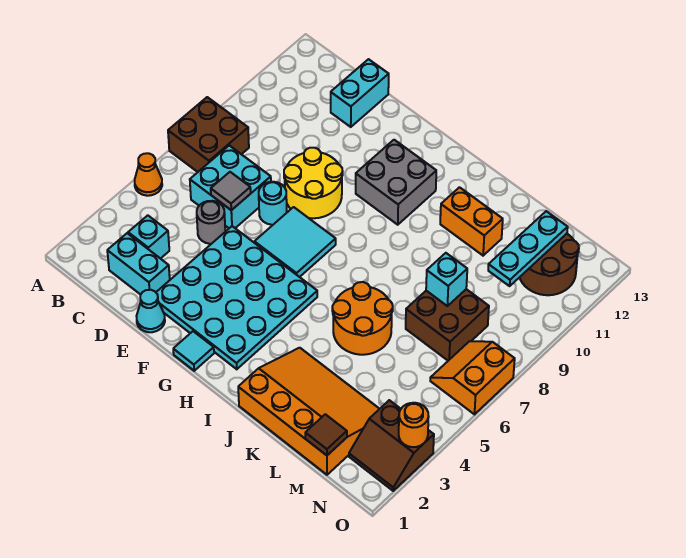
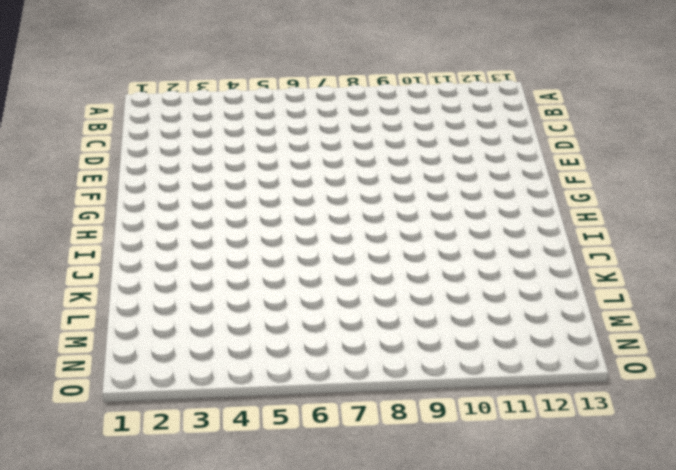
none -> orange cone A5 level 1
none -> brown brick A7:B8 level 1
none -> cyan brick C2:D2 level 1

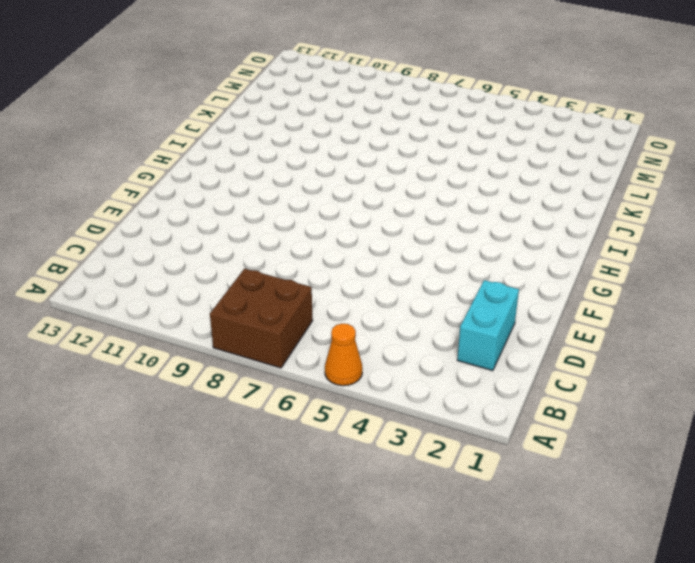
none -> cyan brick C3 level 1
none -> cyan brick C6:D7 level 1
none -> grey round brick D5 level 1

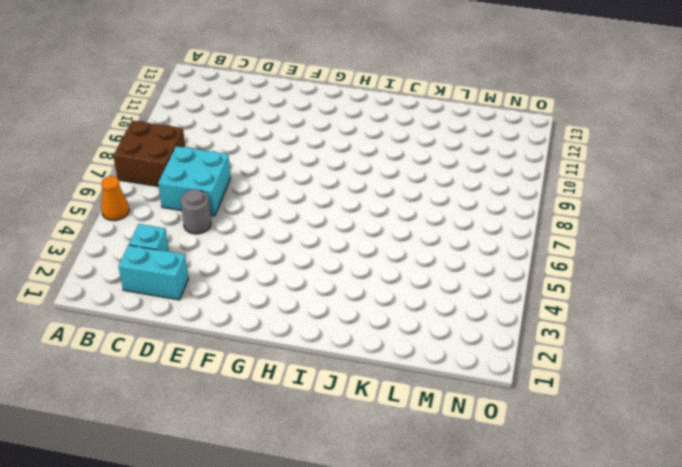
none -> cyan brick D12:D13 level 1
none -> cyan cone E1 level 1
none -> cyan plate E2:H5 level 1

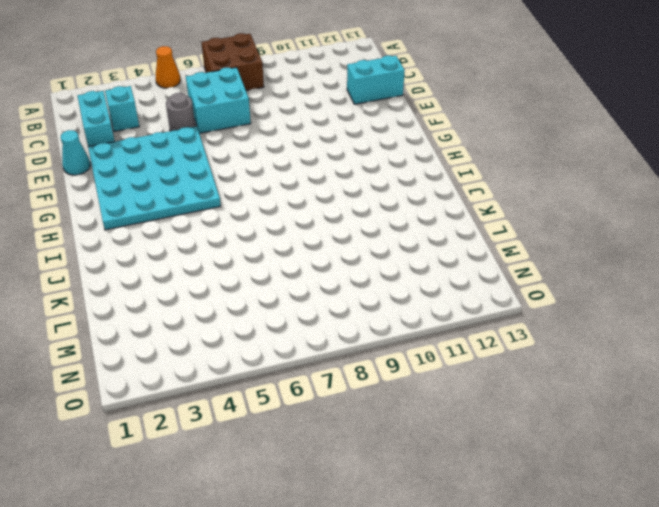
none -> cyan round brick E7 level 1
none -> yellow round brick E8:F9 level 1
none -> cyan tile F6:G7 level 1

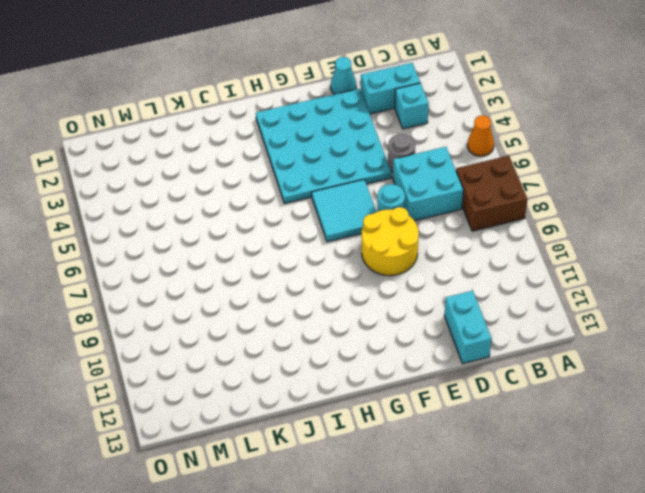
none -> cyan tile G1 level 1
none -> grey brick G10:H11 level 1
none -> orange slope J1:M3 level 1 top 1

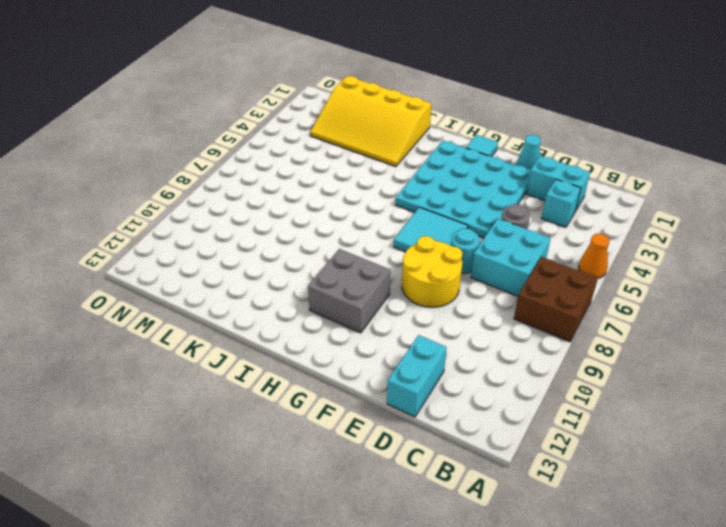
yellow slope J1:M3 level 1 top 1 -> orange slope J1:M3 level 1 top 1
none -> orange round brick J5:K6 level 1
none -> orange brick J11:K11 level 1
none -> brown brick L7:M8 level 1

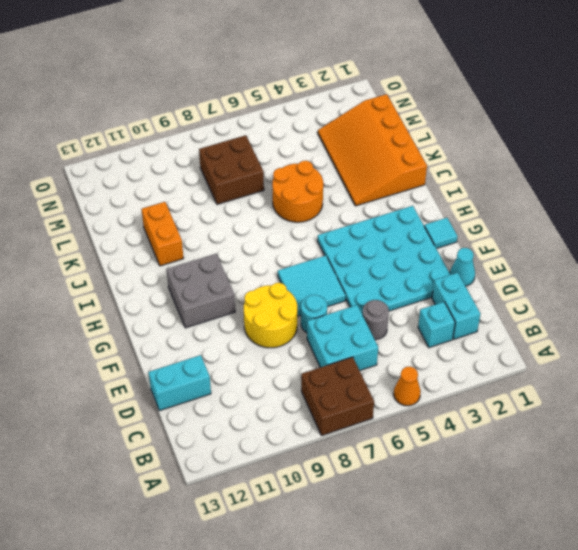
none -> brown round brick M11:N12 level 1
none -> brown slope N2:O3 level 1 top 3
none -> orange slope N6:O7 level 1 top O

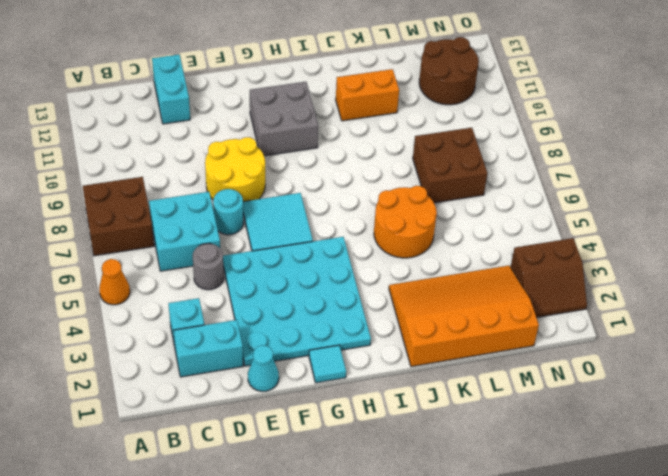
none -> orange slope N6:O7 level 1 top O
none -> grey tile D6 level 2
none -> cyan brick L8 level 2

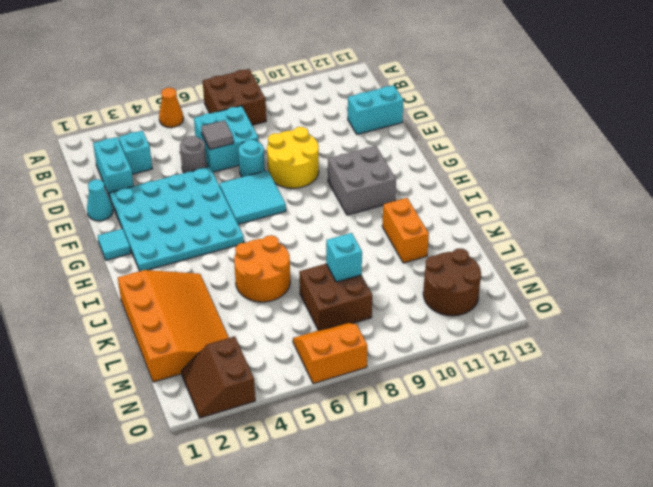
none -> brown tile M1 level 2
none -> cyan plate M10:M12 level 2
none -> orange round brick O3 level 2

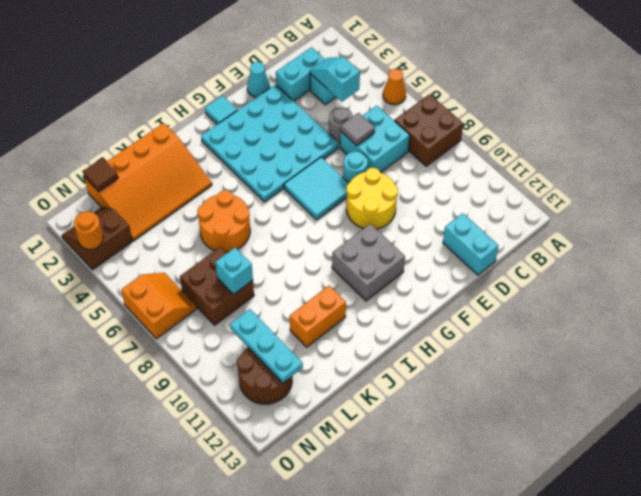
cyan slope C3:C4 level 2 top 4 -> none

